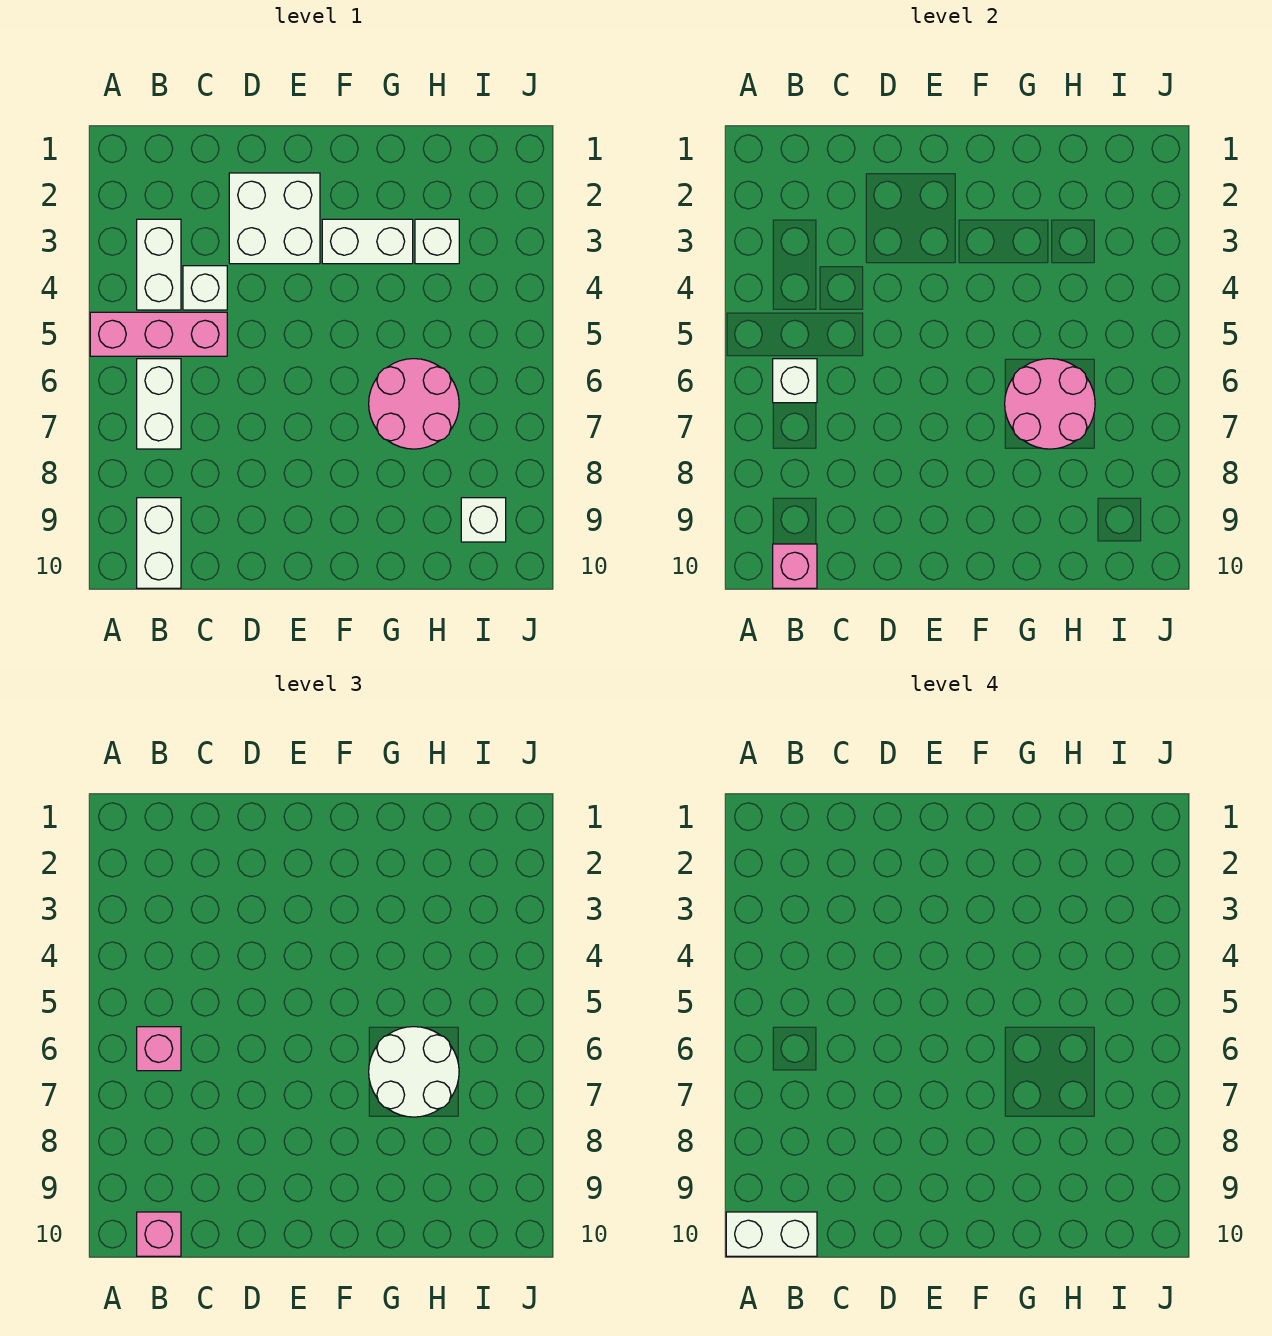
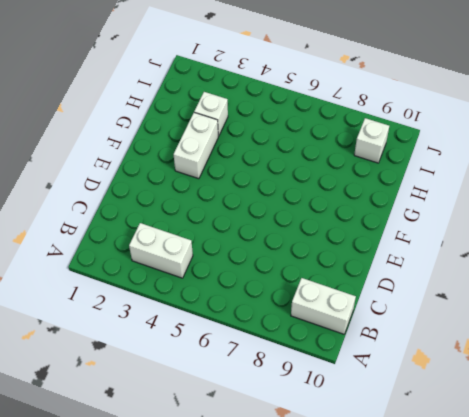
none -> pink brick A5:C5 level 1
none -> white brick B6:B7 level 1
none -> white brick C4 level 1

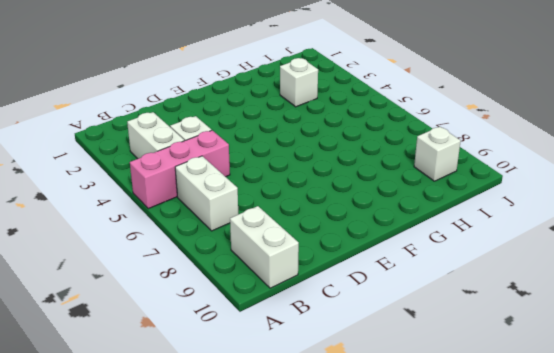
none -> white brick D2:E3 level 1
none -> white brick F3:G3 level 1
none -> pink round brick G6:H7 level 1

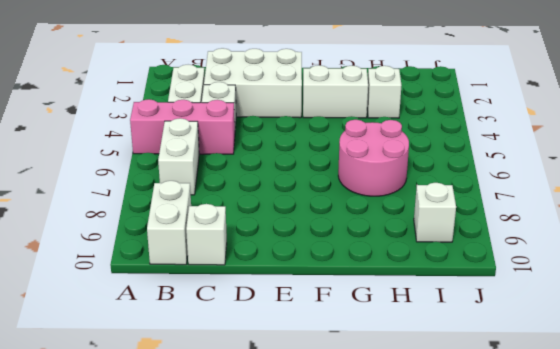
white brick C2:E3 level 1 -> white brick D2:E3 level 1
white brick C10 level 1 -> white brick B6 level 2
none -> pink brick B10 level 2
none -> pink round brick G6:H7 level 2
none -> pink brick B6 level 3

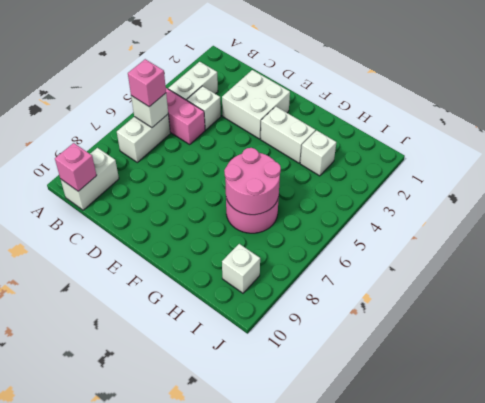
none -> pink brick B10 level 3
none -> white round brick G6:H7 level 3
none -> white brick A10:B10 level 4

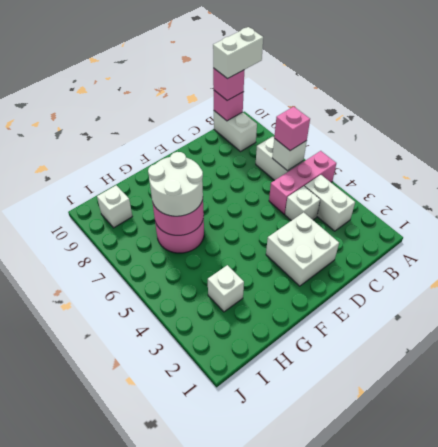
none -> white brick F3:G3 level 1

